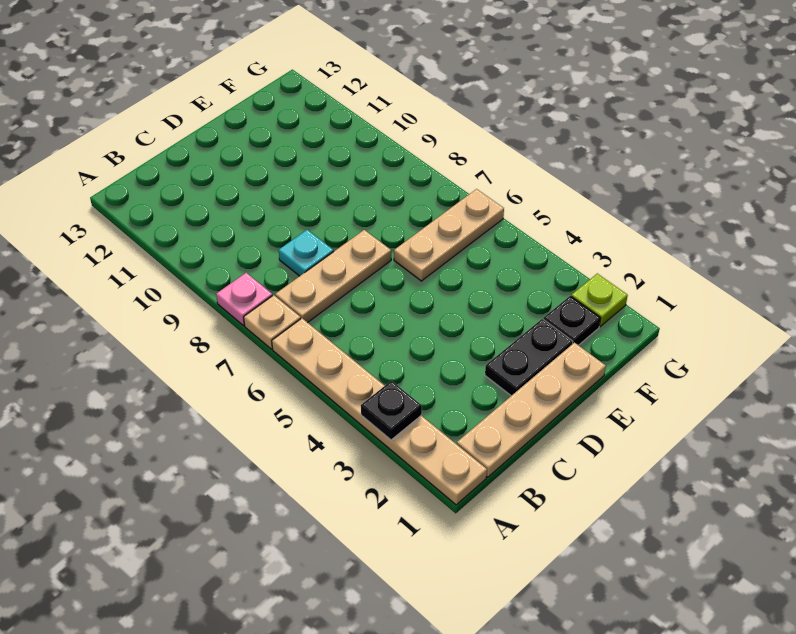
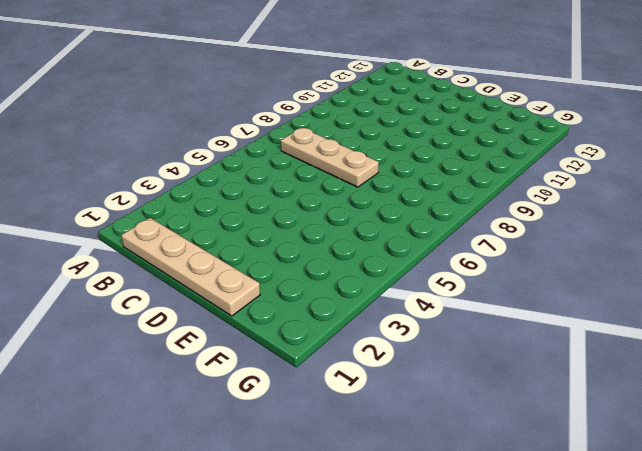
none -> tan plate A1:A6 level 1
none -> tan plate A7 level 1

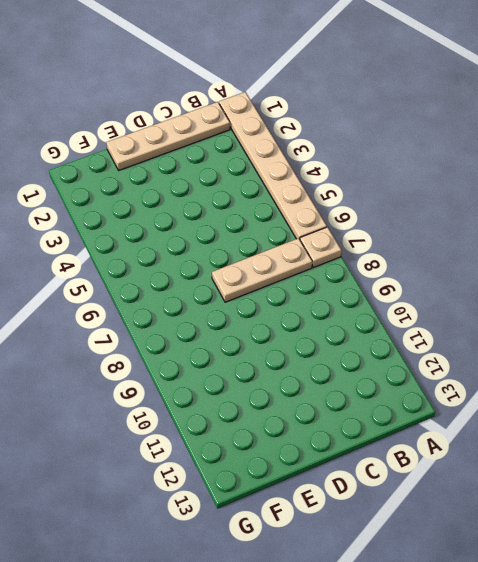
none -> pink plate A8 level 1
none -> cyan plate C8 level 1

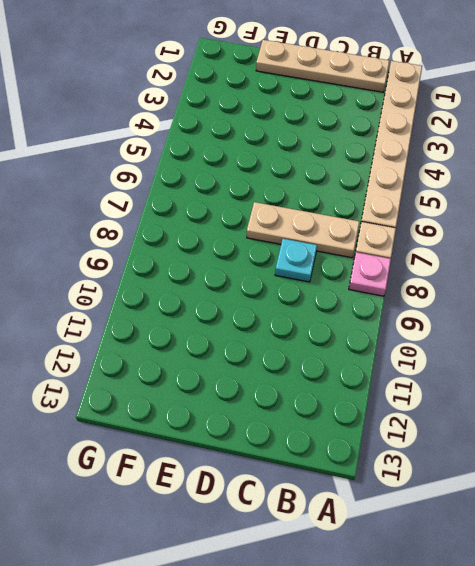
none -> black plate D2:E2 level 1
none -> tan plate E6:G6 level 1

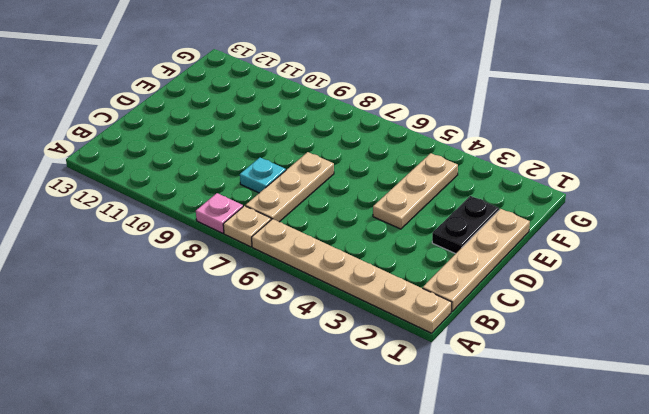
tan plate D4:F4 level 1 -> tan plate E6:G6 level 1
none -> black plate F2 level 1
none -> lime plate G2 level 1

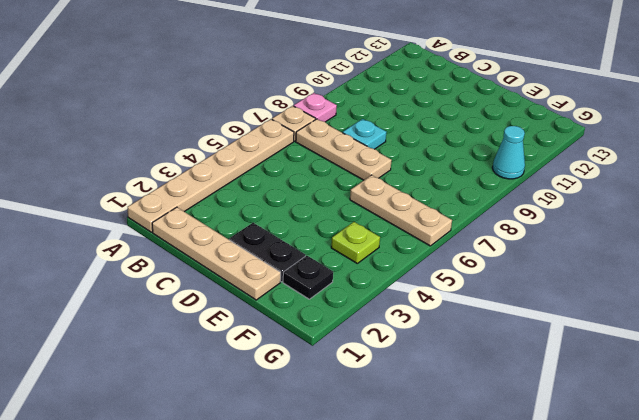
lime plate F4 level 1 -> lime plate G2 level 1
cyan cone G10 level 1 -> none
none -> black plate A3 level 2

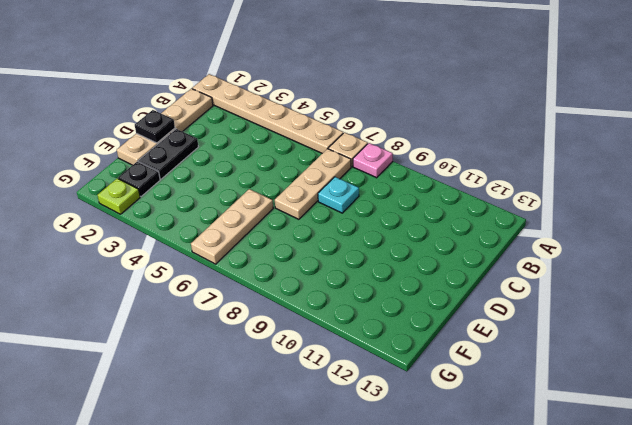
black plate D1 level 2 -> black plate A3 level 2

